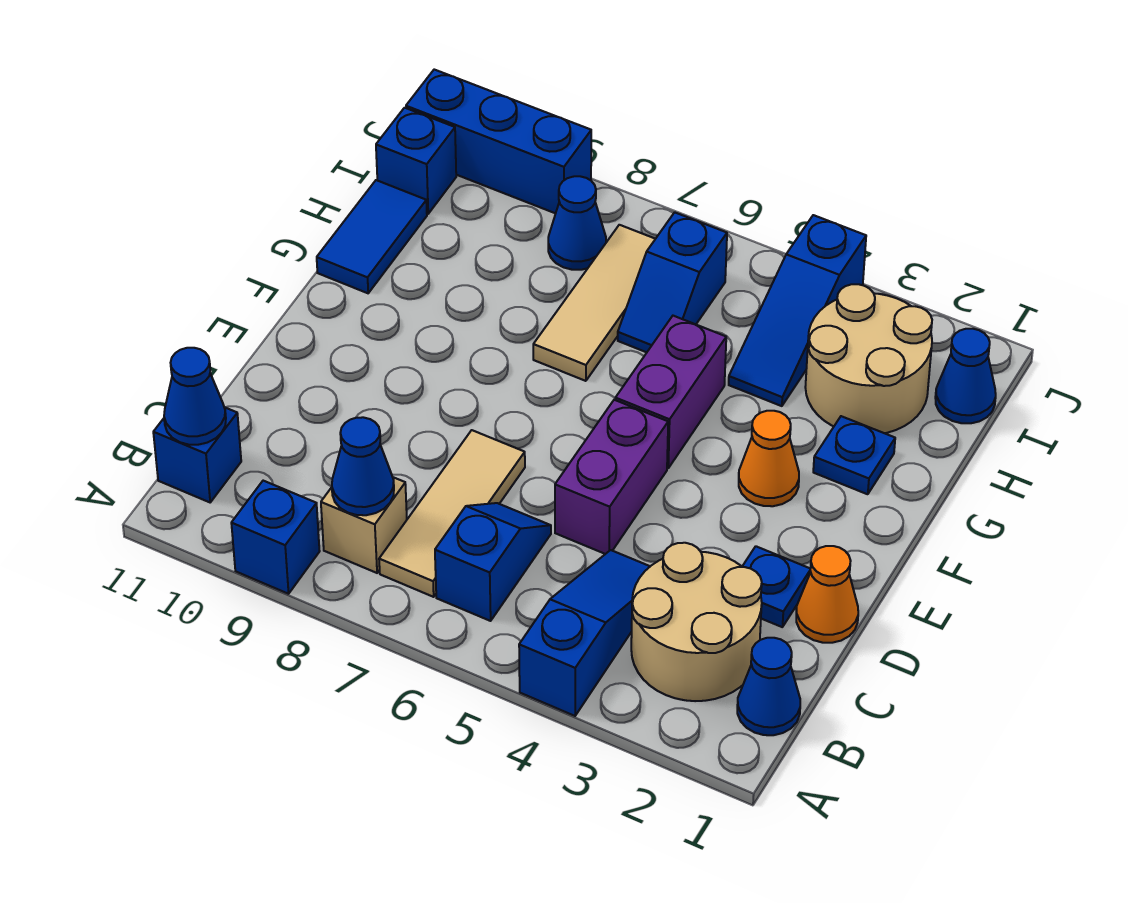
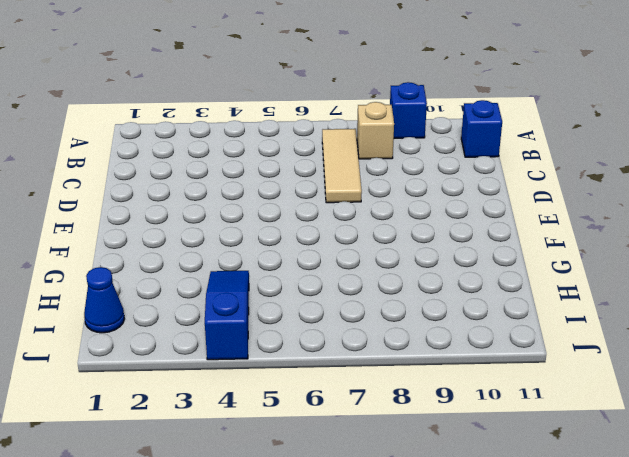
none -> blue slope A4:C4 level 1 top A
none -> blue cone B1 level 1
none -> tan round brick B2:C3 level 1

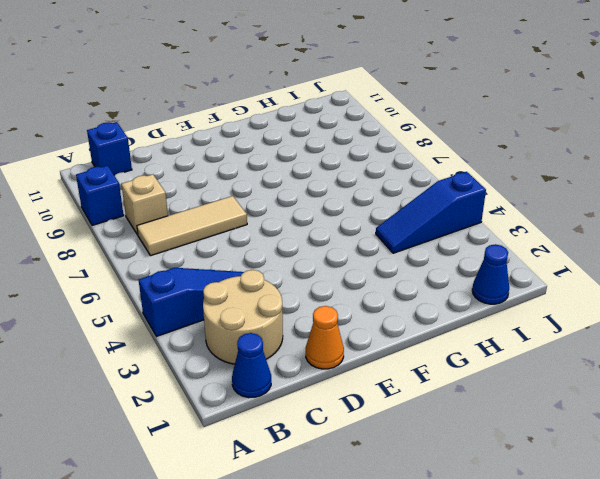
none -> blue slope B6:C6 level 1 top B
none -> blue plate D2 level 1
none -> purple brick D5:E5 level 1

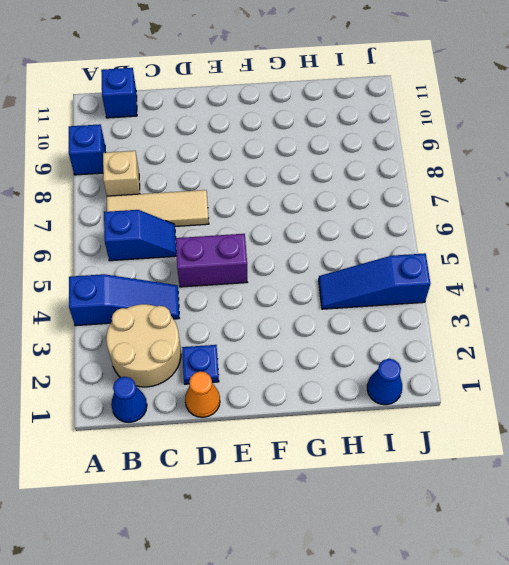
none -> orange cone F3 level 1
none -> purple brick F5:G5 level 1
none -> blue plate G2 level 1

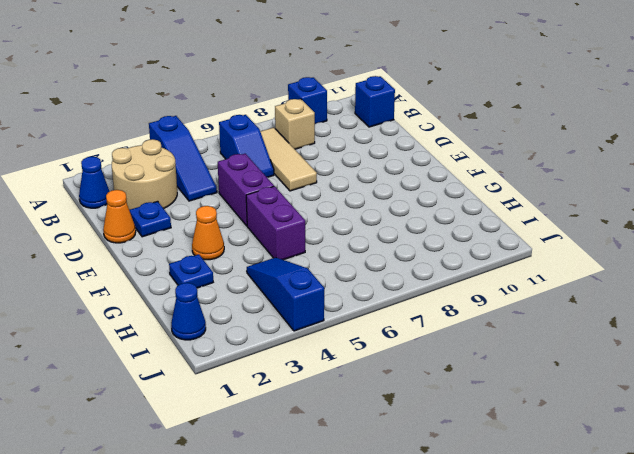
none -> tan tile G7:I7 level 1
none -> blue tile G11:H11 level 1
none -> tan round brick H2:I3 level 1

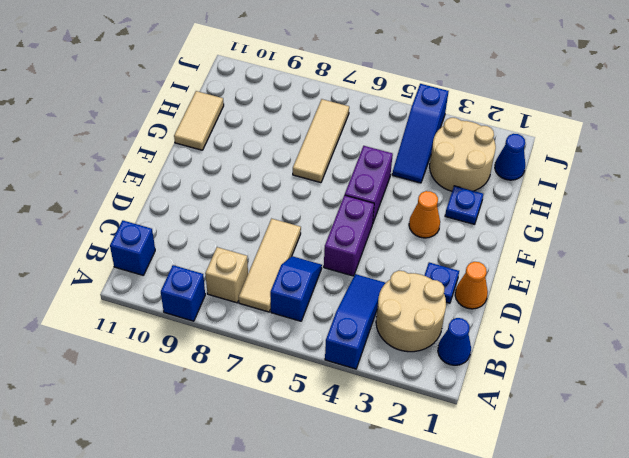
tan tile G11:H11 level 1 -> blue tile G11:H11 level 1
none -> blue slope H6:I6 level 1 top I
none -> blue cone I8 level 1
none -> blue brick I11 level 1

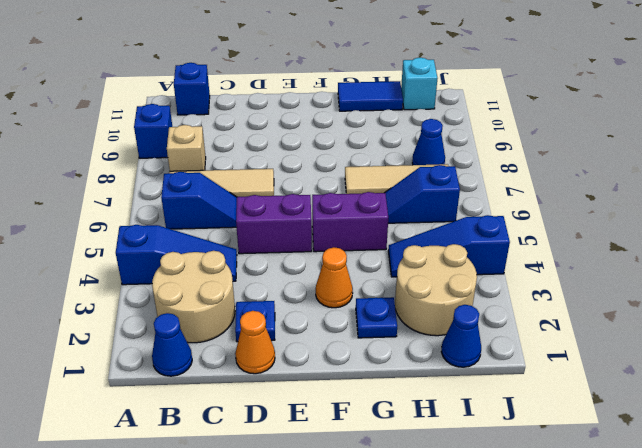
cyan brick I11 level 1 -> blue brick I11 level 1
none -> blue brick J9:J11 level 1
none -> blue cone B8 level 2
none -> blue cone B11 level 2

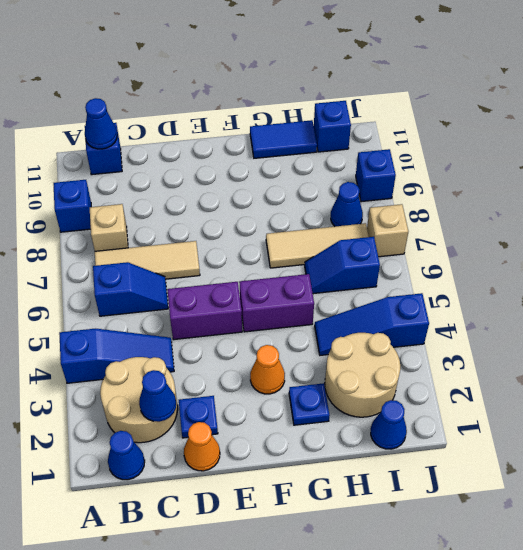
blue cone C2 level 2 -> blue cone B8 level 2
tan brick J7 level 1 -> none
blue brick J9 level 1 -> blue brick J9:J11 level 1

